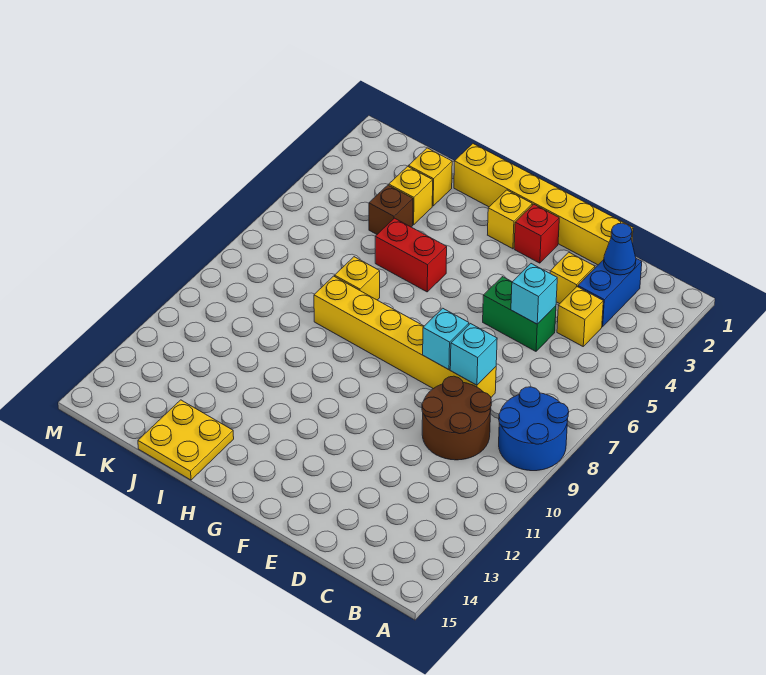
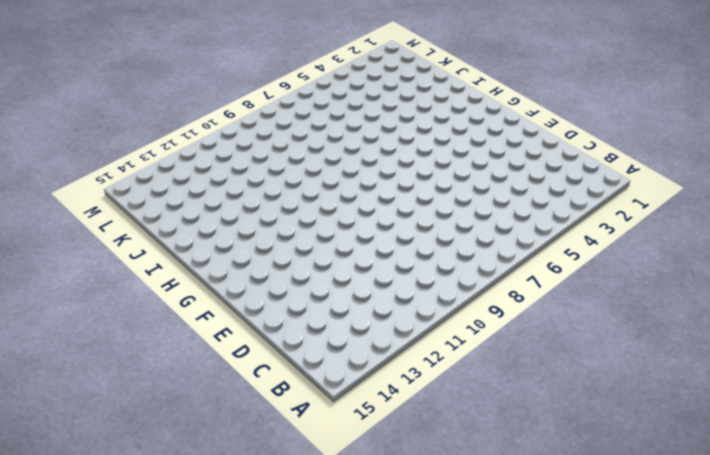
none -> blue round brick A8:B9 level 1
none -> blue brick C2:C3 level 1
none -> yellow brick C4 level 1

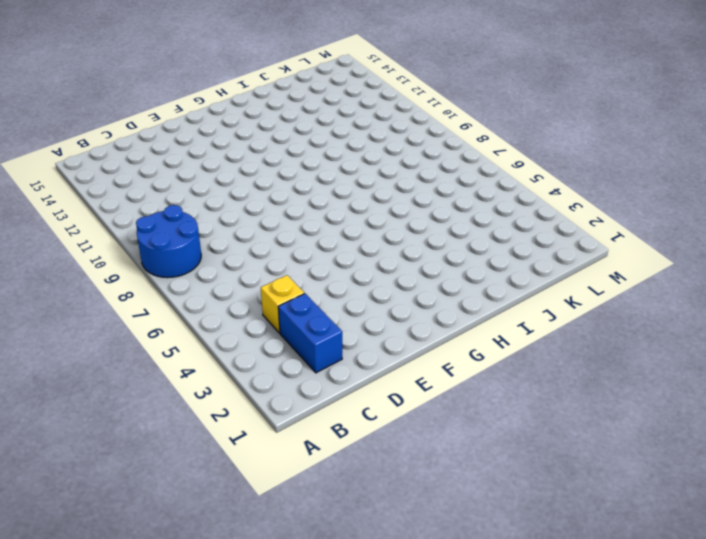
none -> brown round brick C9:D10 level 1
none -> yellow brick D1:I1 level 1
none -> yellow brick D3 level 1

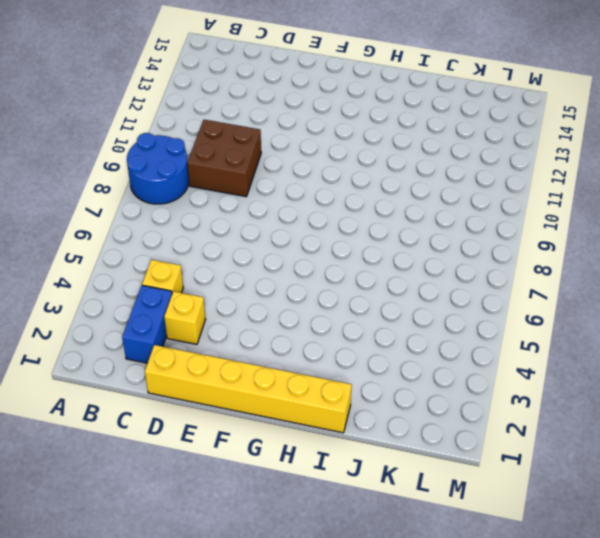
brown brick C9:D10 level 1 -> brown round brick C9:D10 level 1
none -> green brick D5:E5 level 1
none -> yellow brick D8:I8 level 1
none -> red brick F2 level 1

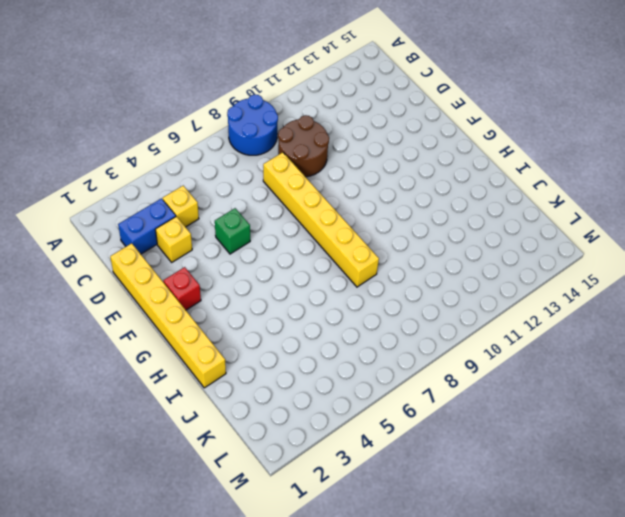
green brick E5 level 1 -> green brick D5:E5 level 1
none -> yellow brick G2 level 1
none -> red brick H5:I5 level 1
none -> yellow brick I7 level 1

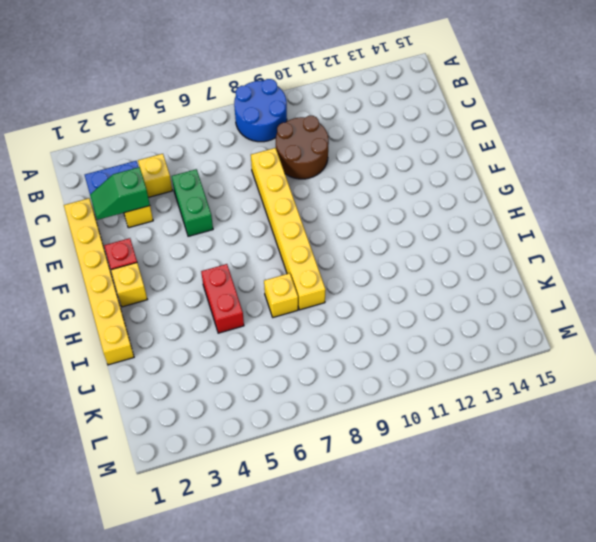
green slope D2:D3 level 2 top 3 -> none
none -> yellow plate I14:J15 level 1
none -> yellow brick J2 level 1
none -> yellow brick J3 level 1

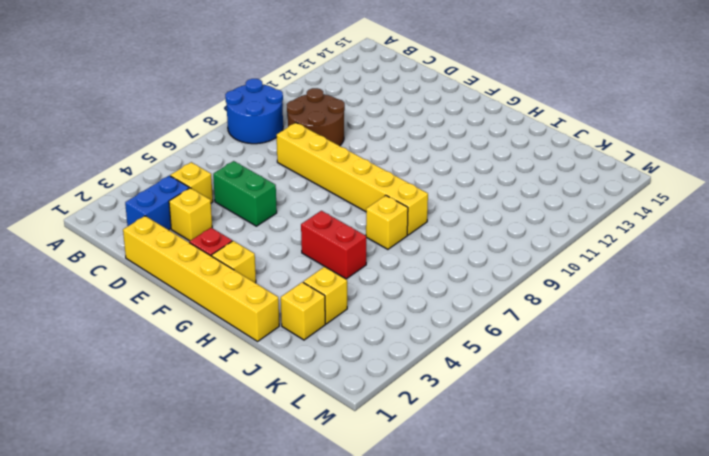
none -> yellow plate I14:J15 level 1
none -> brown brick J4 level 1
none -> blue cone C2 level 2

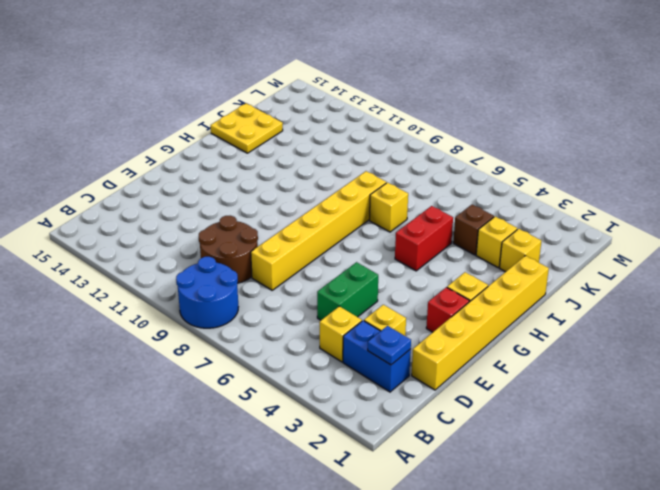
blue plate C2 level 2 -> blue cone C2 level 2
none -> cyan brick D5 level 2
none -> cyan brick D8 level 2
none -> cyan brick E8 level 2

